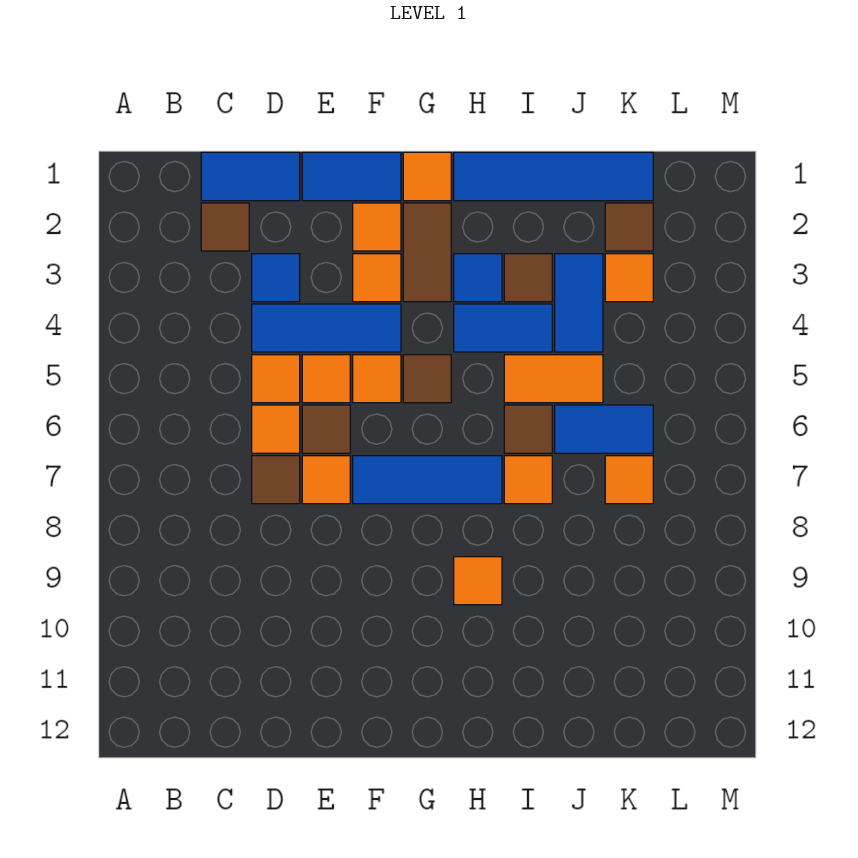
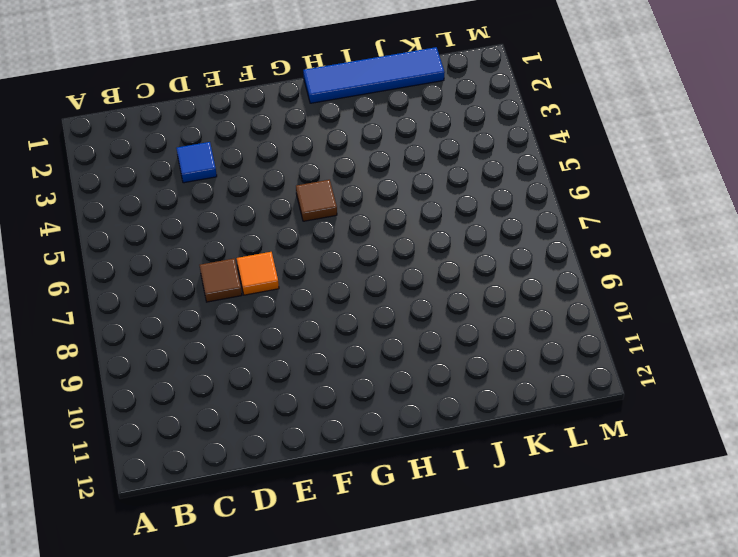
none -> blue tile C1:D1 level 1
none -> brown tile C2 level 1
none -> blue tile D4:F4 level 1
none -> orange tile D5 level 1

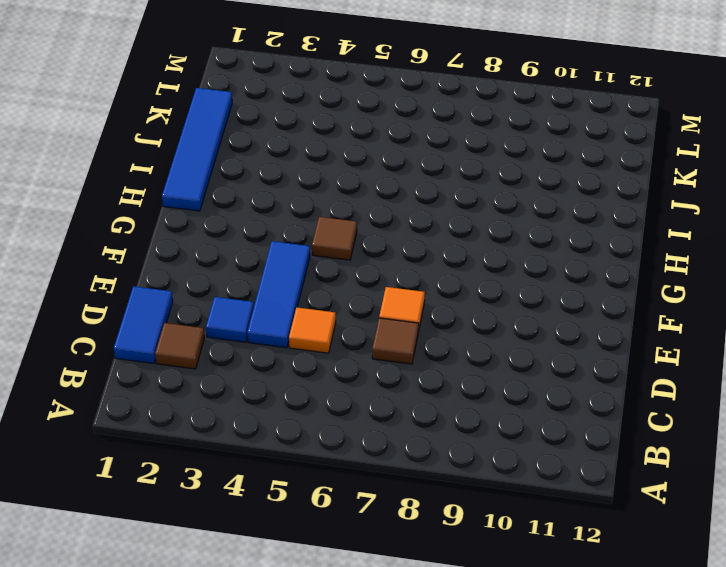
none -> orange tile D6 level 1
none -> blue tile E1:F1 level 1
none -> orange tile E5 level 1
none -> brown tile E6 level 1

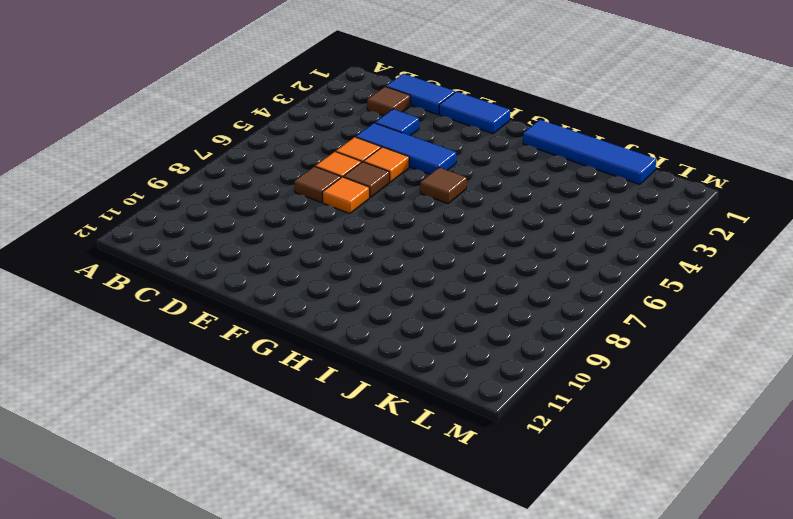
none -> orange tile F2 level 1
none -> orange tile F3 level 1
none -> orange tile F5 level 1
none -> blue tile F7:H7 level 1

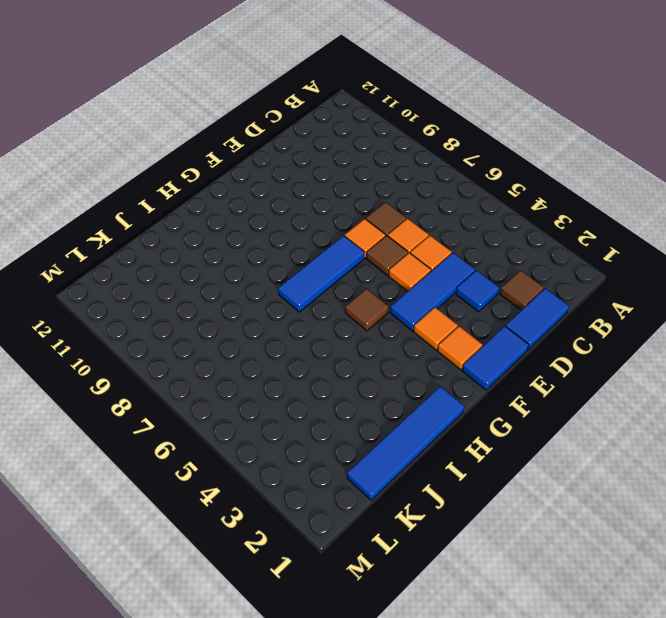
none -> orange tile F5 level 1
none -> orange tile G1 level 1
none -> brown tile G2:G3 level 1
none -> blue tile H3 level 1

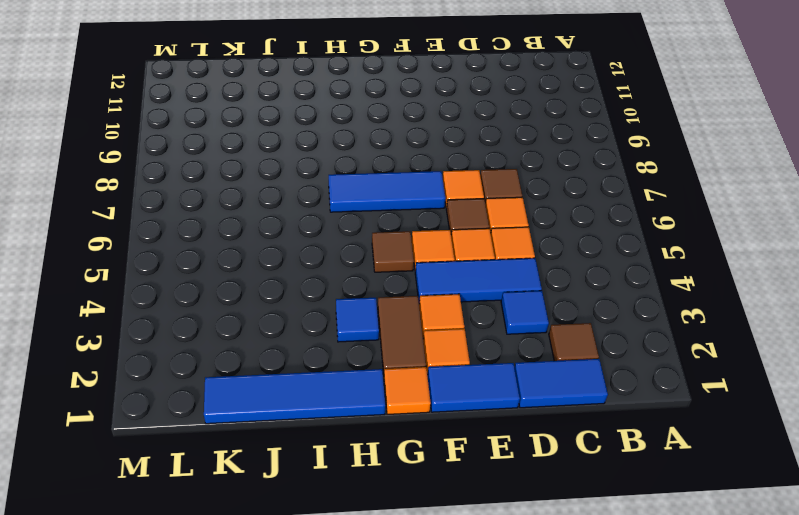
none -> blue tile H4:I4 level 1
none -> orange tile H9 level 1
none -> brown tile I3 level 1
none -> orange tile I5:J5 level 1

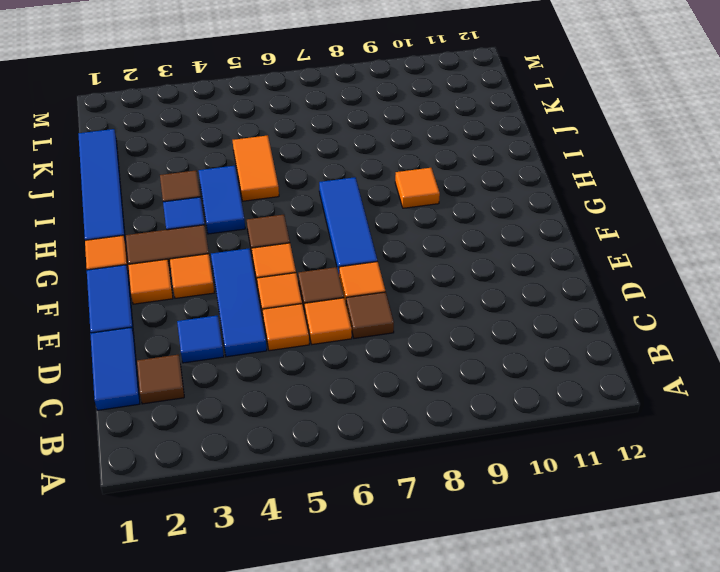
none -> brown tile I6 level 1
none -> orange tile I7 level 1
none -> blue tile J3:J4 level 1
none -> blue tile J6:K6 level 1

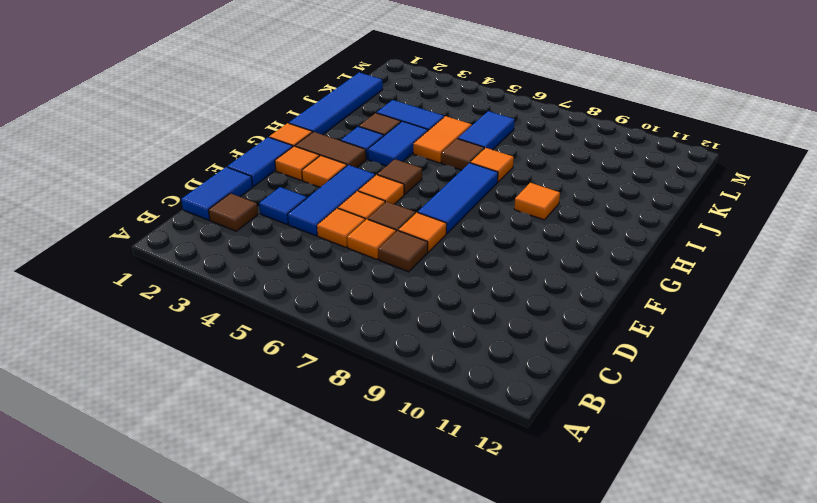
none -> brown tile K2 level 1
none -> orange tile K3 level 1
none -> orange tile K7 level 1

